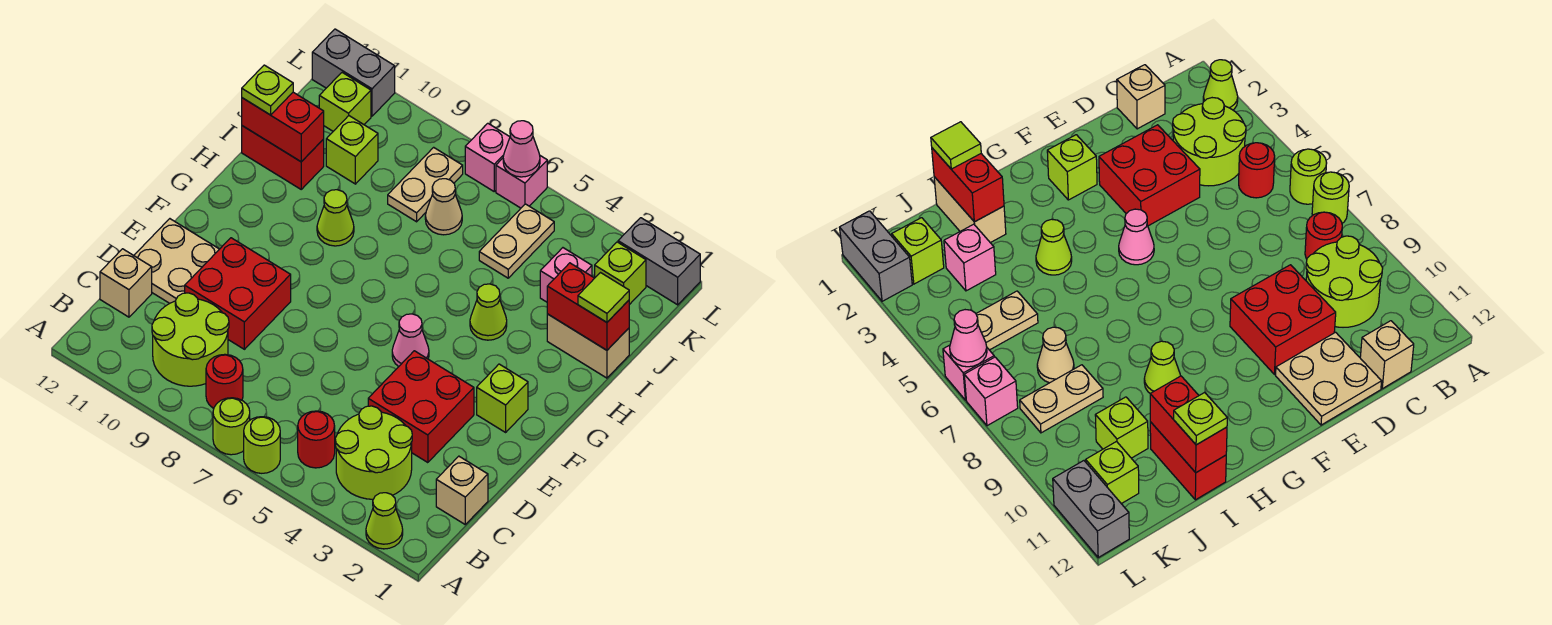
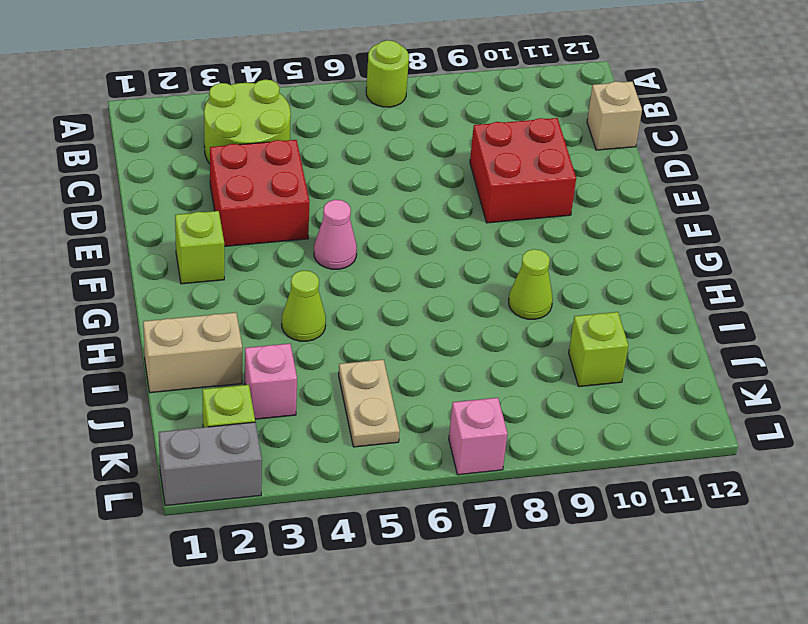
none -> lime cone A2 level 1
none -> lime round brick A6 level 1
none -> red round brick B5 level 1
none -> red round brick B8 level 1

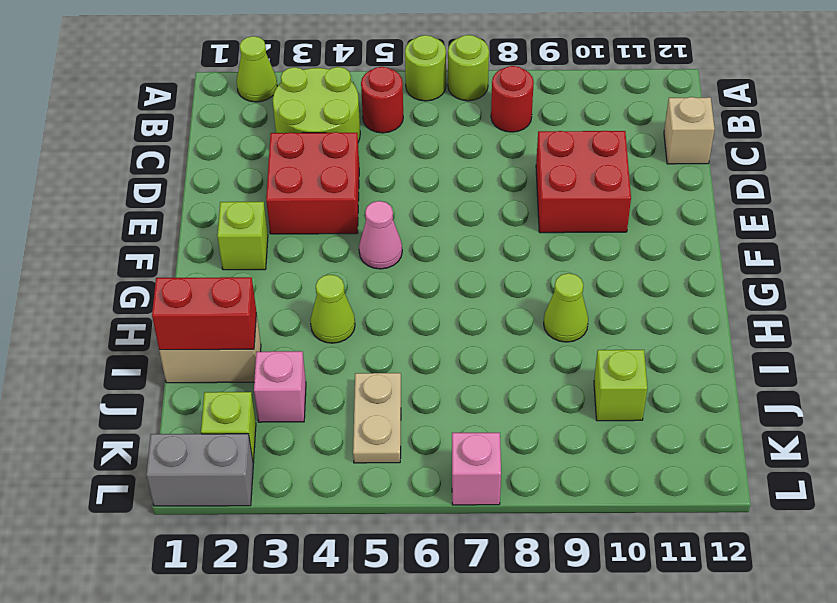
none -> lime round brick B9:C10 level 1
none -> tan brick C1 level 1
none -> tan plate D11:E12 level 1
none -> red brick I11:I12 level 1

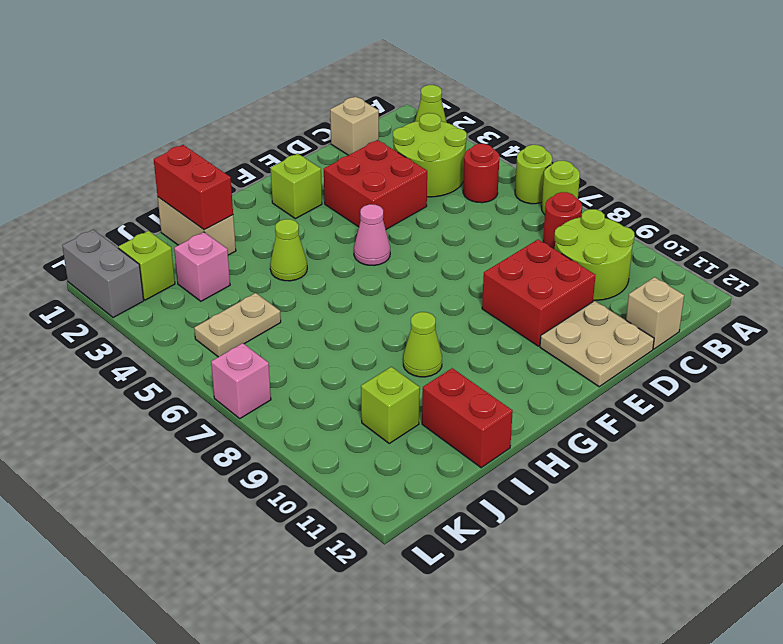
none -> tan cone J7 level 1
none -> tan plate J8:K8 level 1
none -> lime brick K11 level 1
none -> pink brick L6 level 1

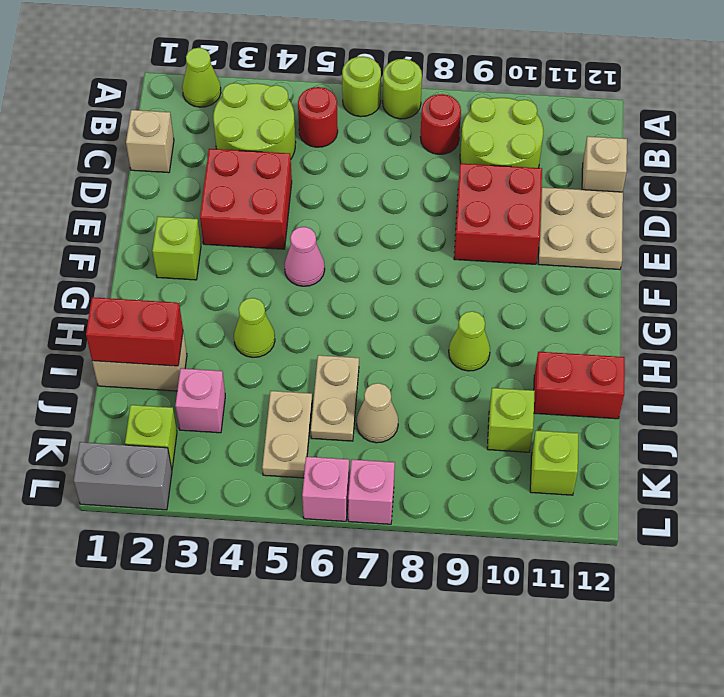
tan plate I6:J6 level 1 -> tan plate J8:K8 level 1
none -> grey brick L11:L12 level 1
none -> red brick I11:I12 level 2
none -> pink cone L6 level 2
none -> lime tile I1 level 3

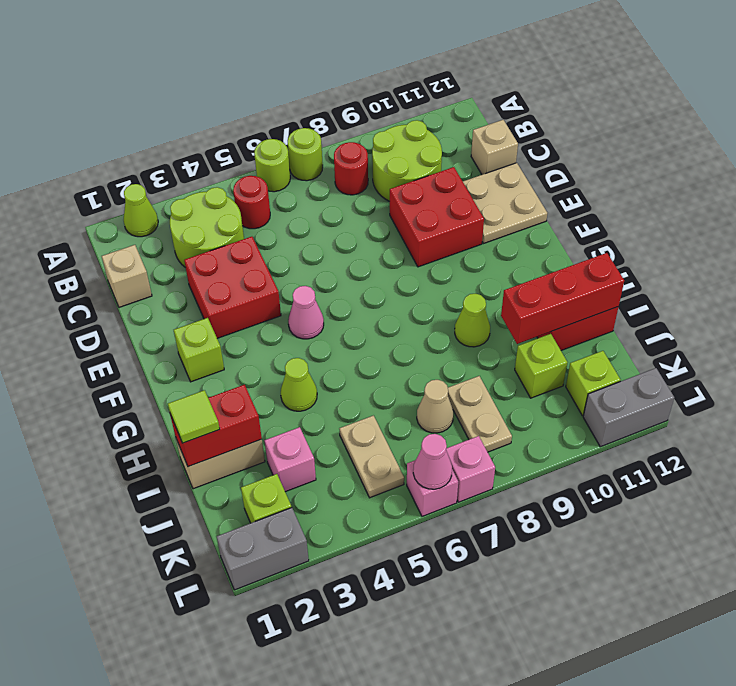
red brick I10:I12 level 2 -> red brick I11:I12 level 2
none -> lime plate I12 level 3

